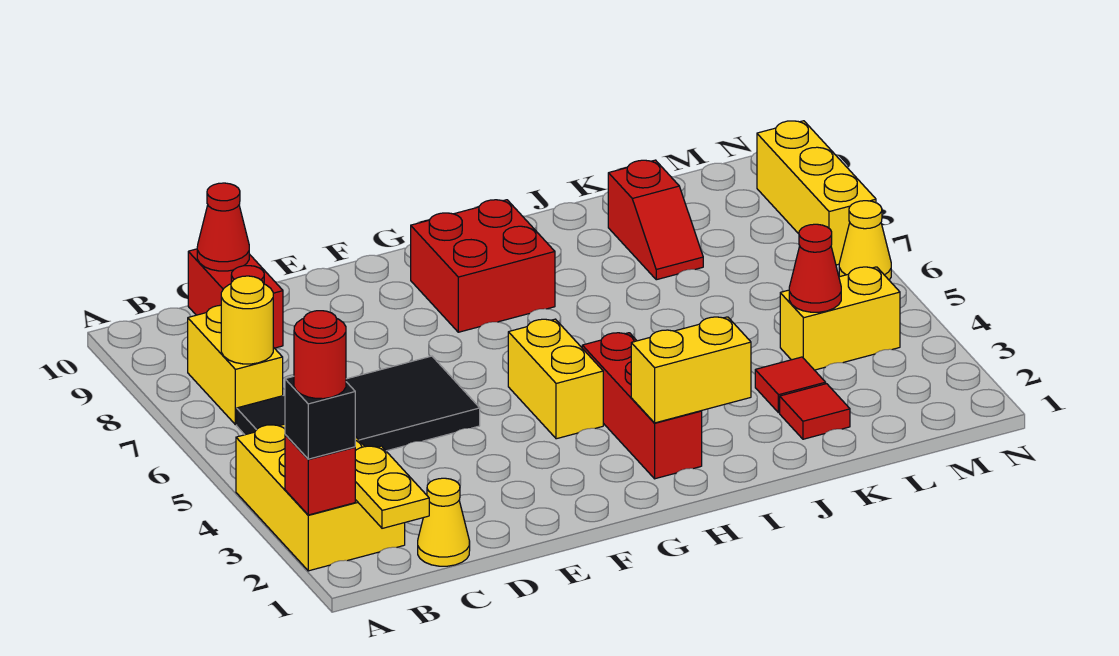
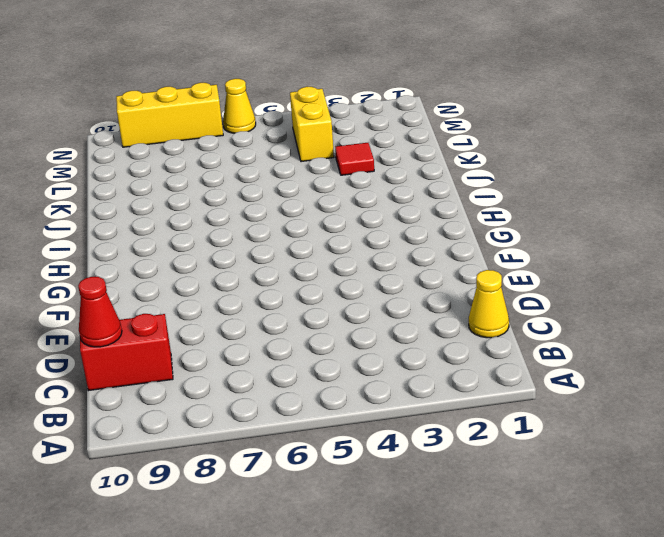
none -> yellow brick A2:B4 level 1
none -> black tile B5:E6 level 1
none -> yellow brick B7:B8 level 1

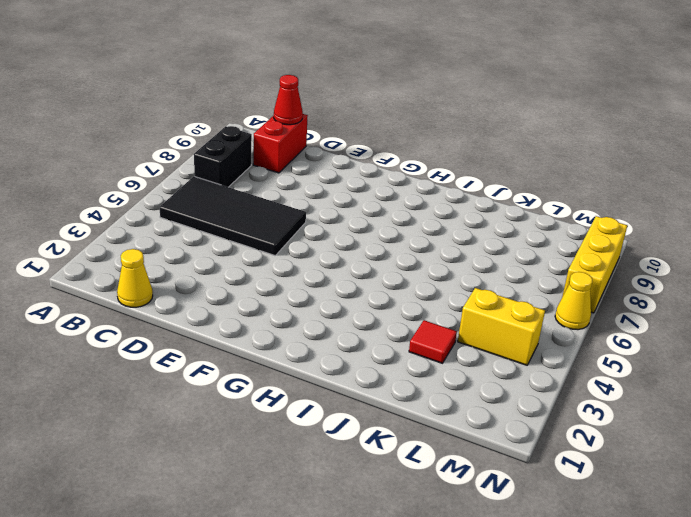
black brick B7:B8 level 1 -> yellow brick B7:B8 level 1
none -> yellow brick A2:B4 level 1
none -> yellow brick G4:G5 level 1
none -> red brick G8:H9 level 1

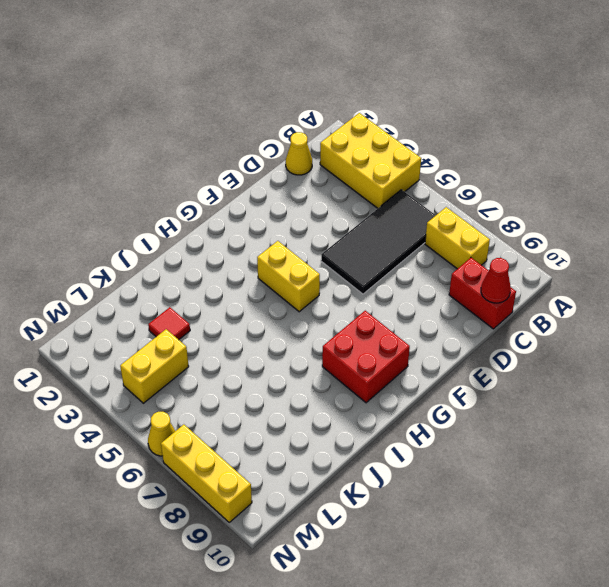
none -> red brick H2:H4 level 1
none -> red tile K2 level 1
none -> red slope K8:K9 level 1 top 9

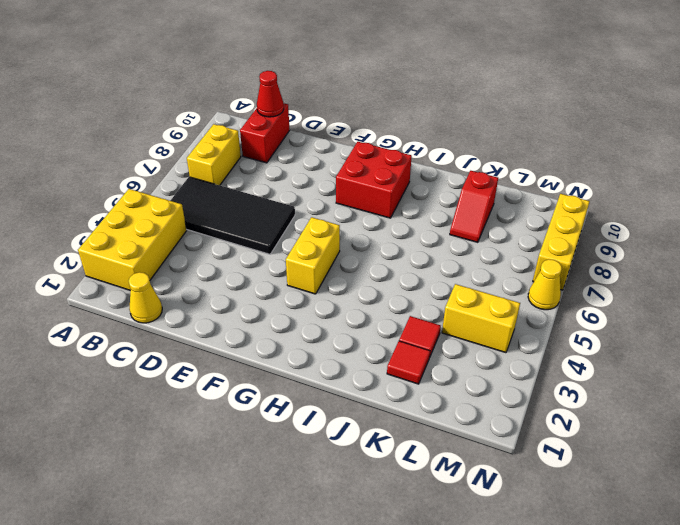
none -> red brick H2:H4 level 1
none -> red brick A2 level 2
none -> yellow plate B1:B2 level 2

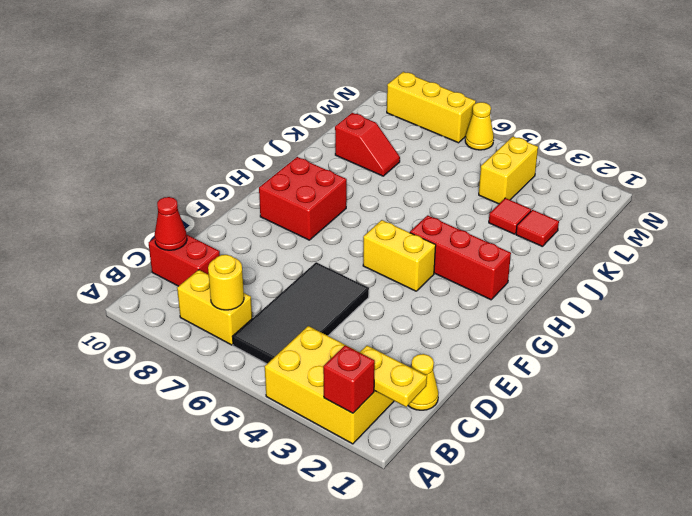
none -> yellow brick H2:I2 level 2
none -> red cone L4 level 2
none -> black brick A2 level 3

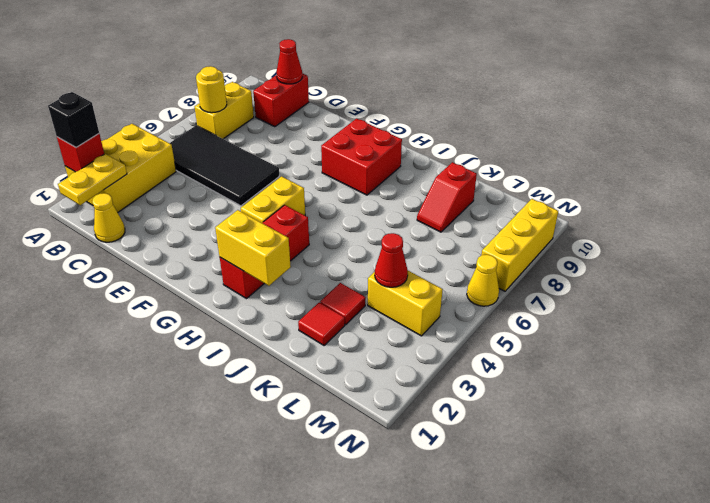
none -> red round brick A2 level 4

